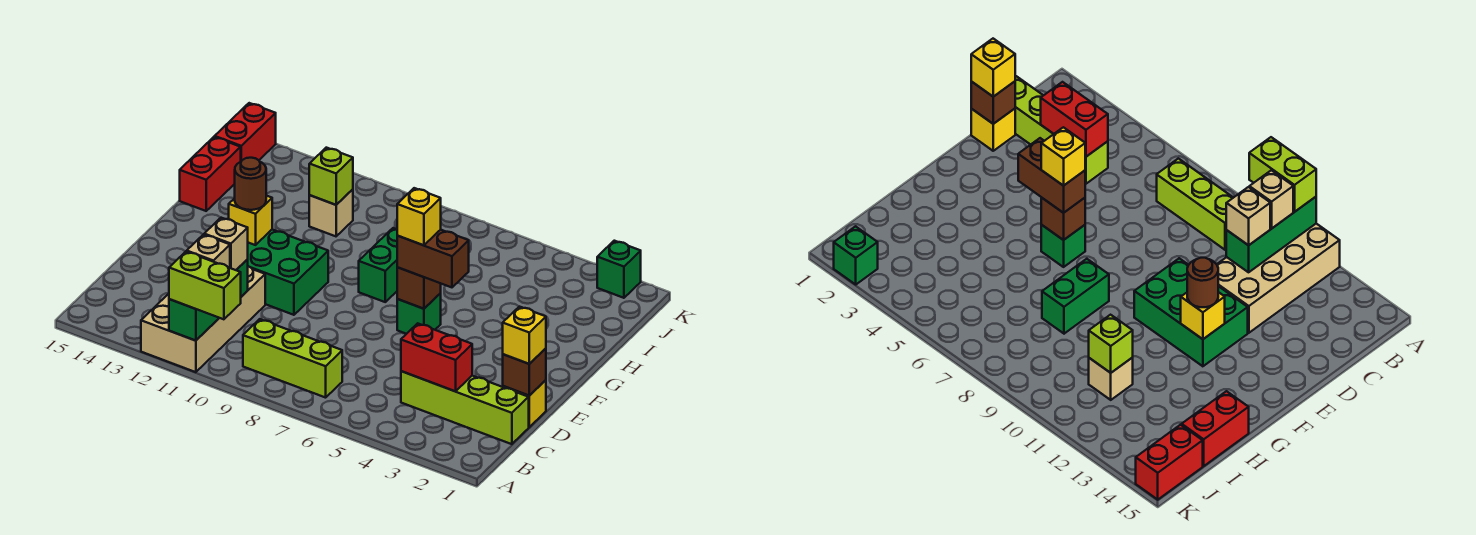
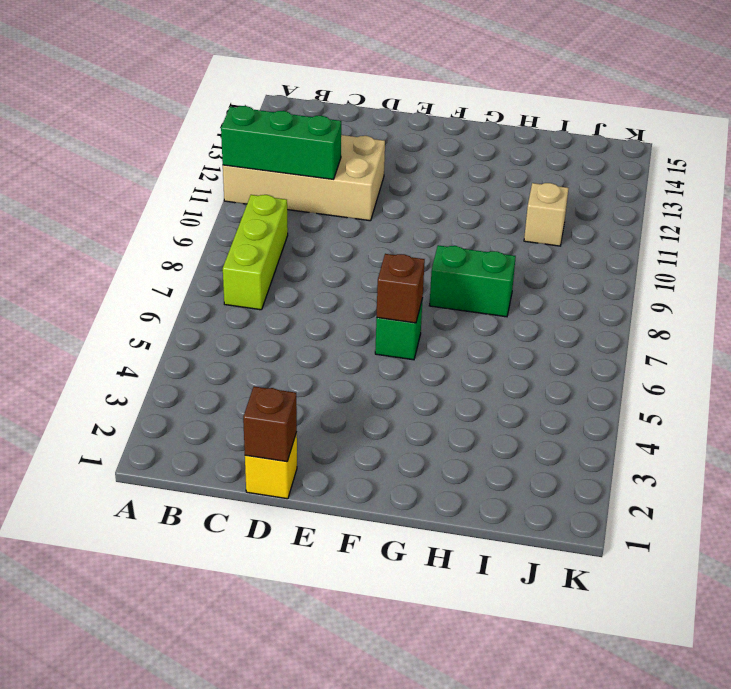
none -> lime brick C1:C4 level 1
none -> green brick E10:F12 level 1
none -> red brick H15:I15 level 1

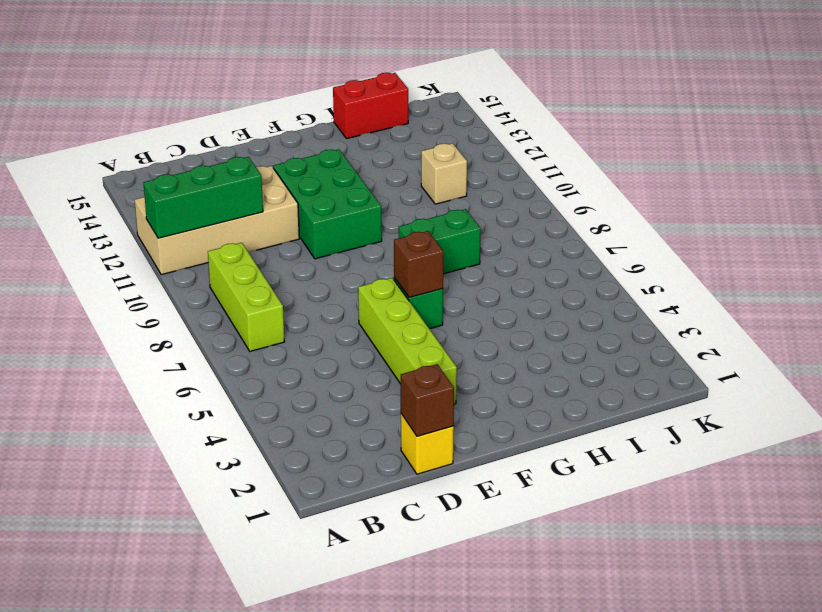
lime brick E3:E6 level 1 -> lime brick C1:C4 level 1
none -> red brick J15:K15 level 1
none -> green brick K2 level 1
none -> red brick C3:C4 level 2

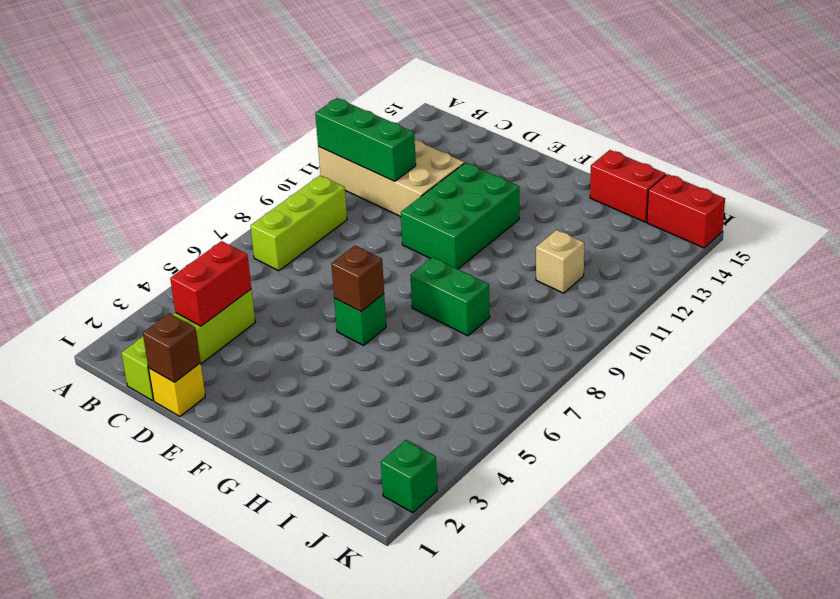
none -> yellow brick F12 level 2
none -> lime brick I11 level 2
none -> lime brick A10:A11 level 3

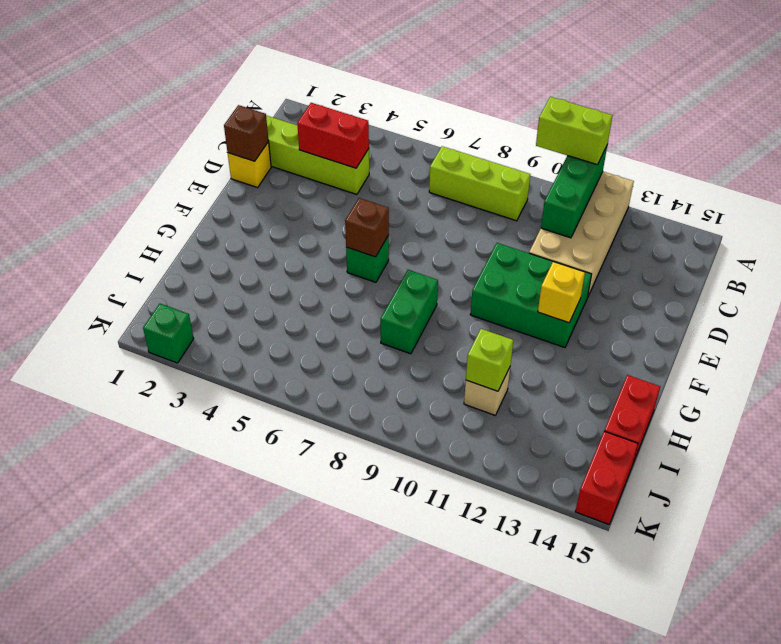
none -> tan brick B11 level 3
none -> tan brick C11 level 3
none -> yellow brick D1 level 3

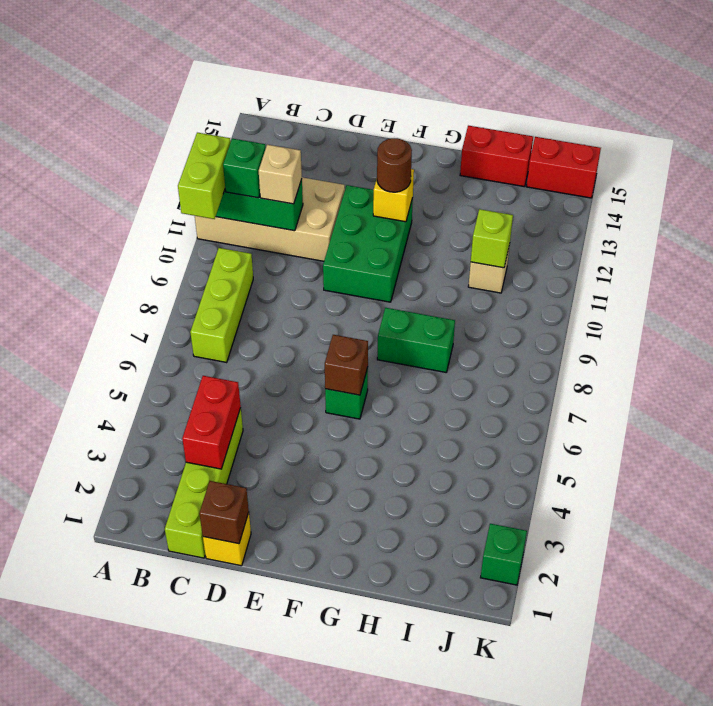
green brick B11 level 3 -> tan brick B11 level 3
none -> yellow brick D1 level 3
none -> brown brick F5:F6 level 3
none -> yellow brick F6 level 4

